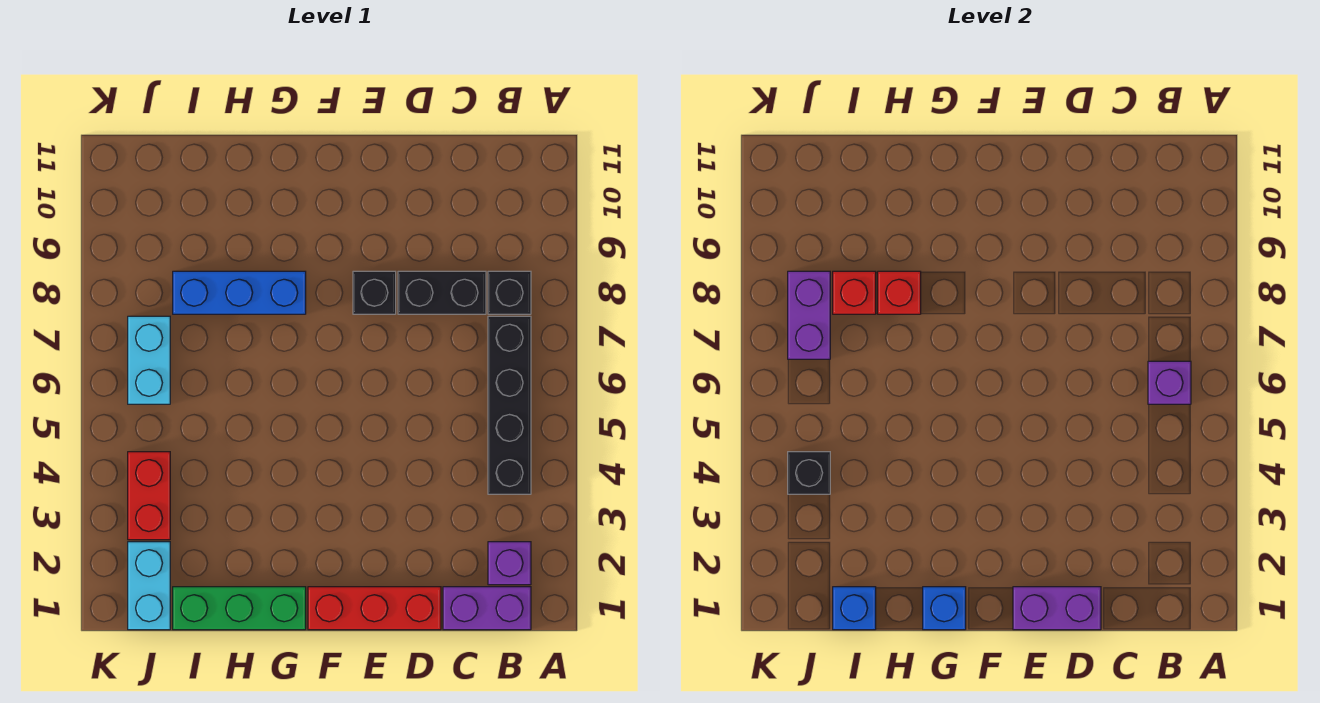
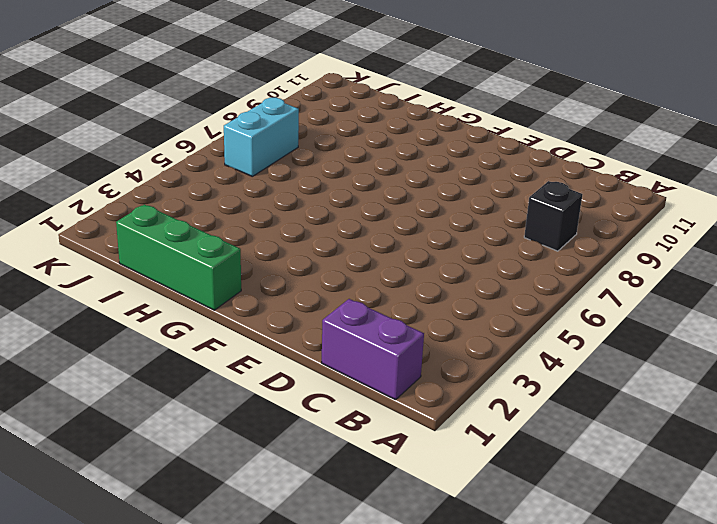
none -> purple brick B2 level 1
none -> black brick B4:B7 level 1
none -> black brick C8:D8 level 1

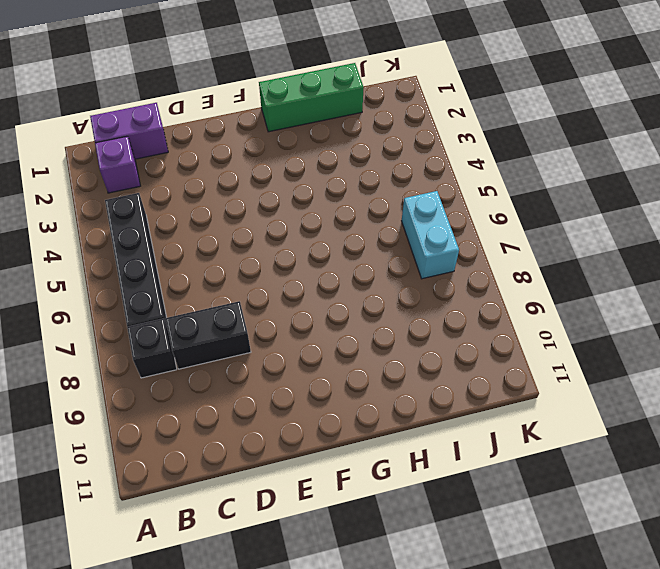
none -> red brick D1:F1 level 1
none -> black brick E8 level 1
none -> blue brick G8:I8 level 1

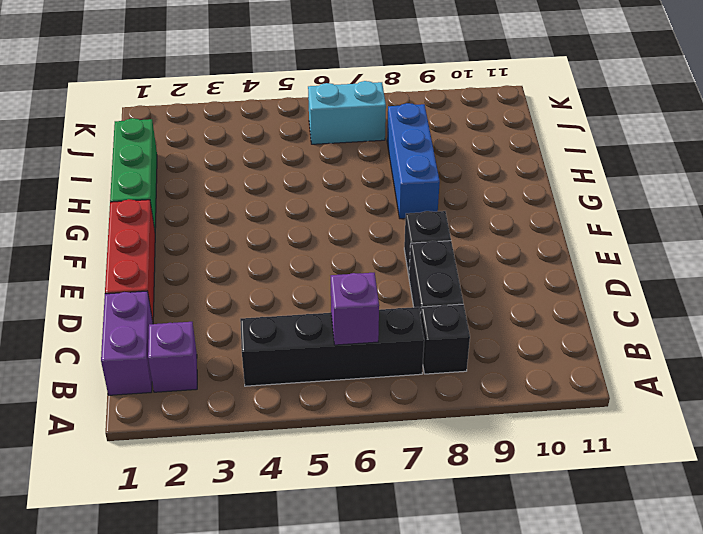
none -> cyan brick J1:J2 level 1
none -> red brick J3:J4 level 1
none -> purple brick D1:E1 level 2

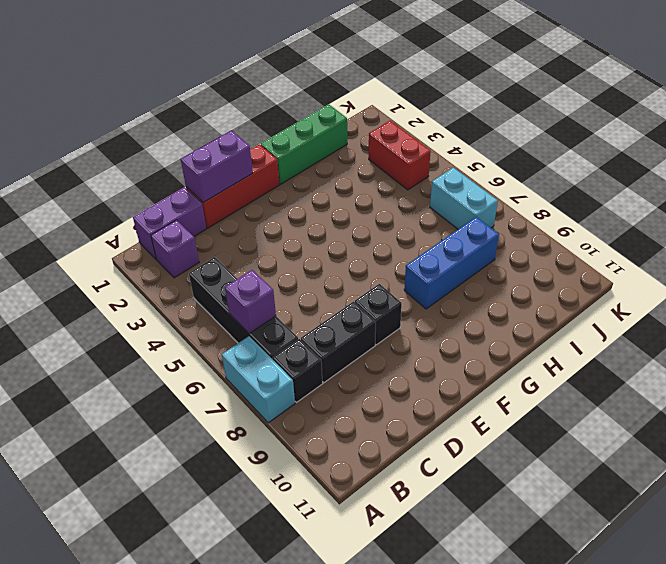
cyan brick A7:A8 level 1 -> cyan brick J1:J2 level 1
none -> blue brick G1 level 2
none -> red brick H8 level 2
none -> blue brick I1 level 2

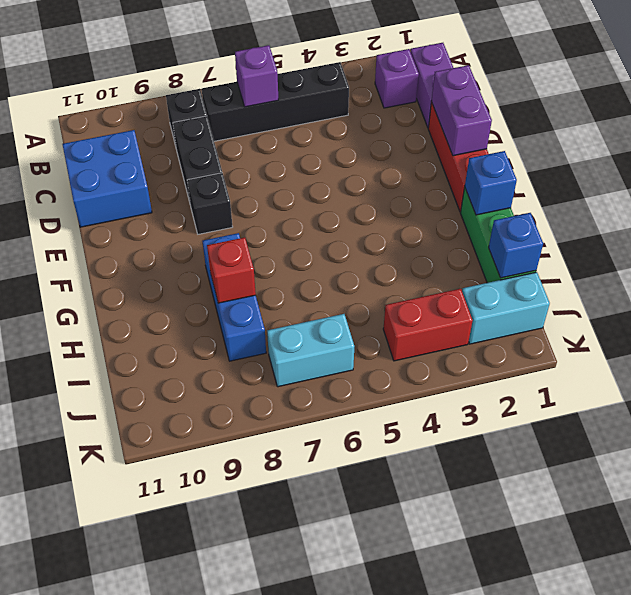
blue brick C10:D11 level 1 -> none
none -> red brick I8 level 2
none -> black brick J4 level 2
none -> purple brick J7:J8 level 2

